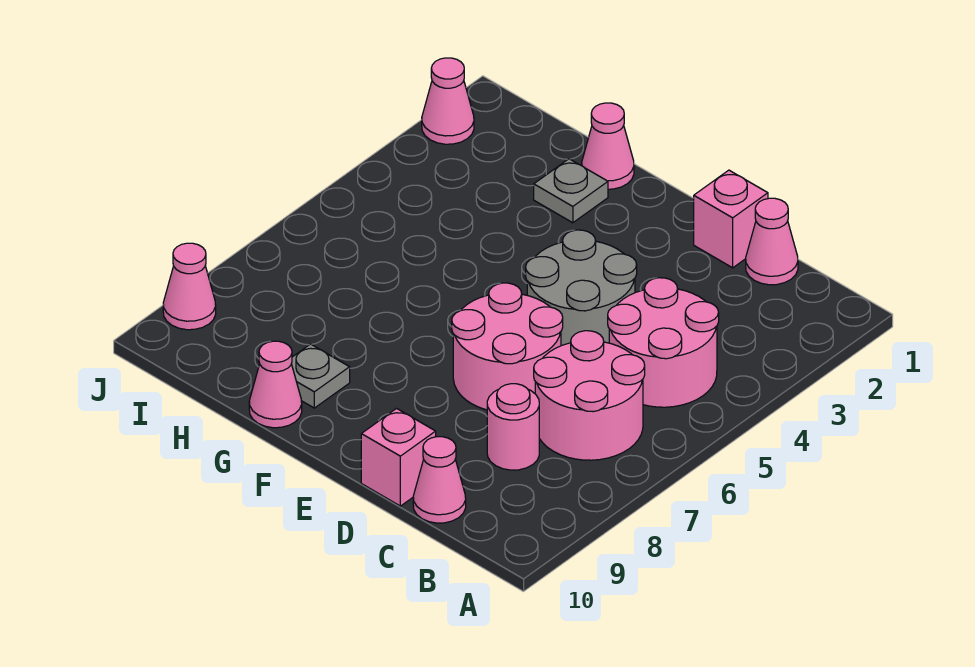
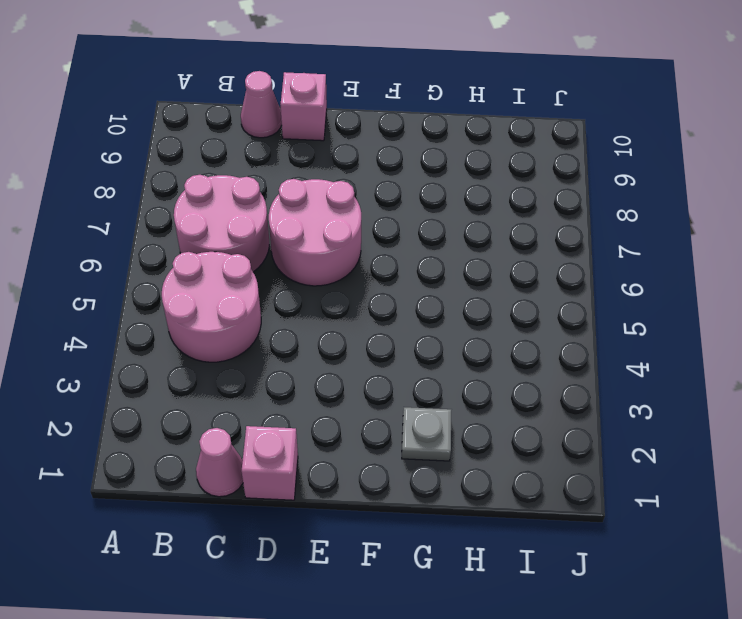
none -> pink round brick C8 level 1
none -> grey round brick D4:E5 level 1
none -> pink cone G1 level 1

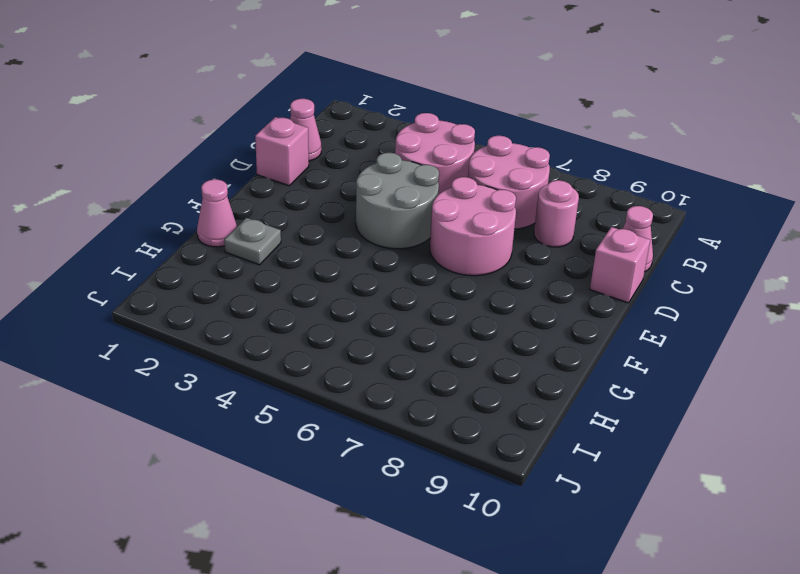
none -> grey plate G9 level 1
none -> pink cone G10 level 1
none -> pink cone J2 level 1

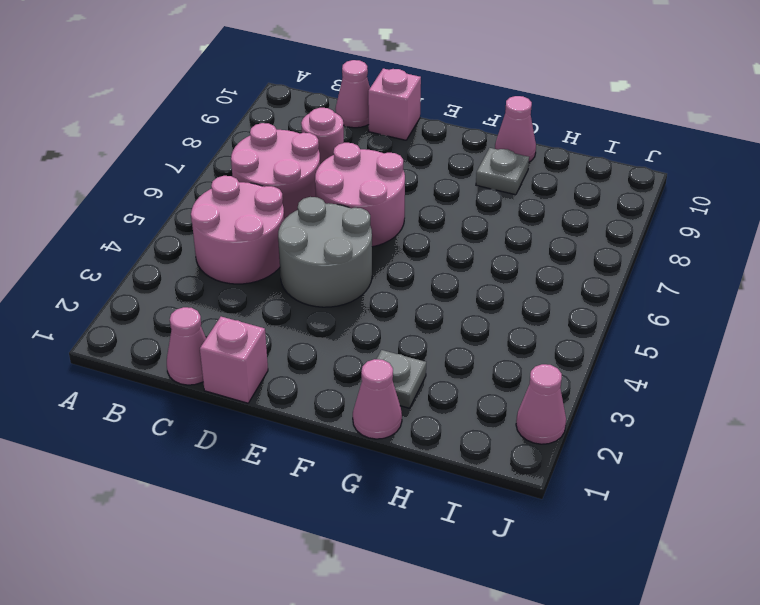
none -> pink cone J9 level 1

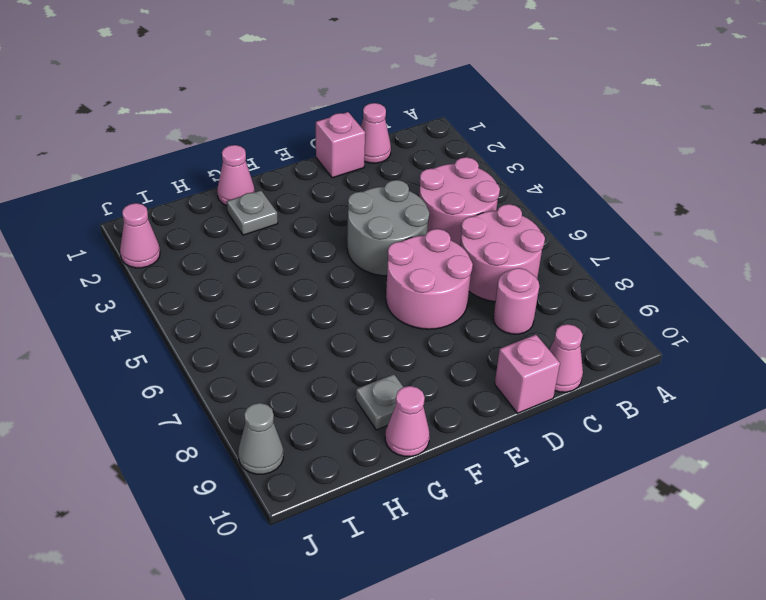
grey cone J9 level 1 -> pink cone J9 level 1

